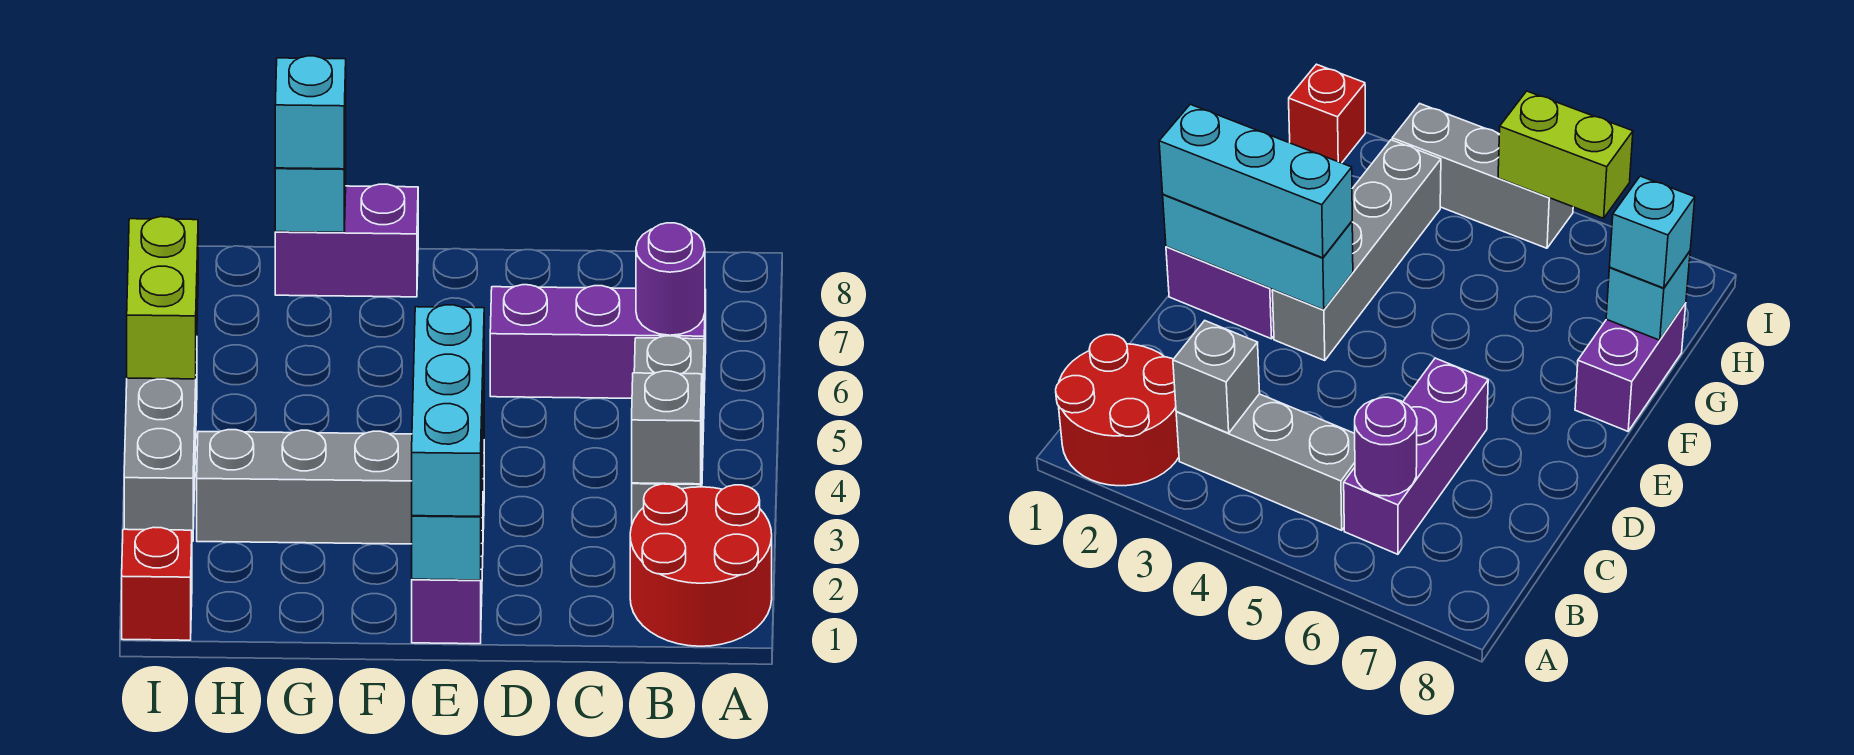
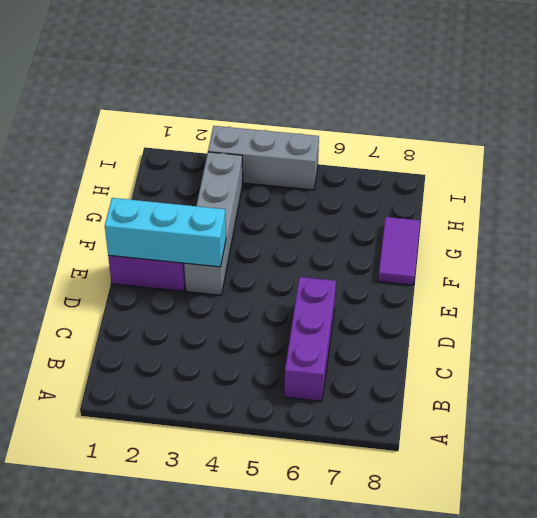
purple tile F8:G8 level 1 -> purple brick F8:G8 level 1
none -> red round brick A1:B2 level 1
none -> grey brick B3:B5 level 1
none -> red brick I1 level 1

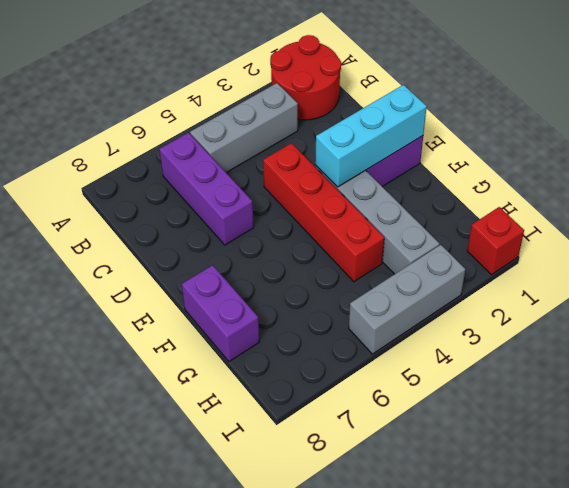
red brick D4:G4 level 1 -> none
none -> grey brick B3 level 2
none -> purple round brick B6 level 2
none -> cyan brick G8 level 2

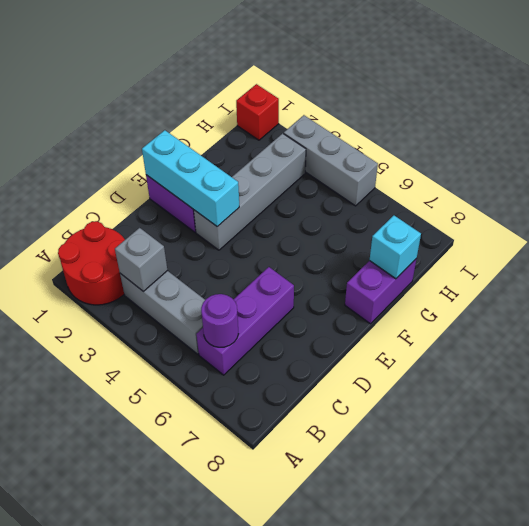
none -> lime brick I5:I6 level 2
none -> cyan brick E1:E3 level 3
none -> cyan brick G8 level 3

